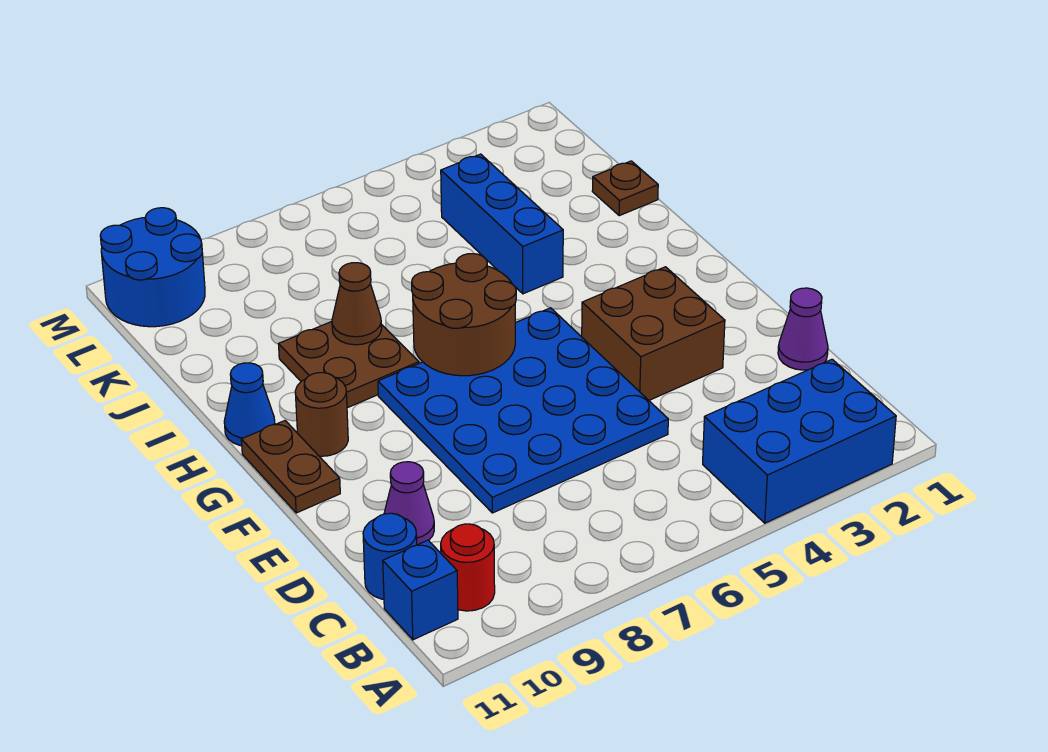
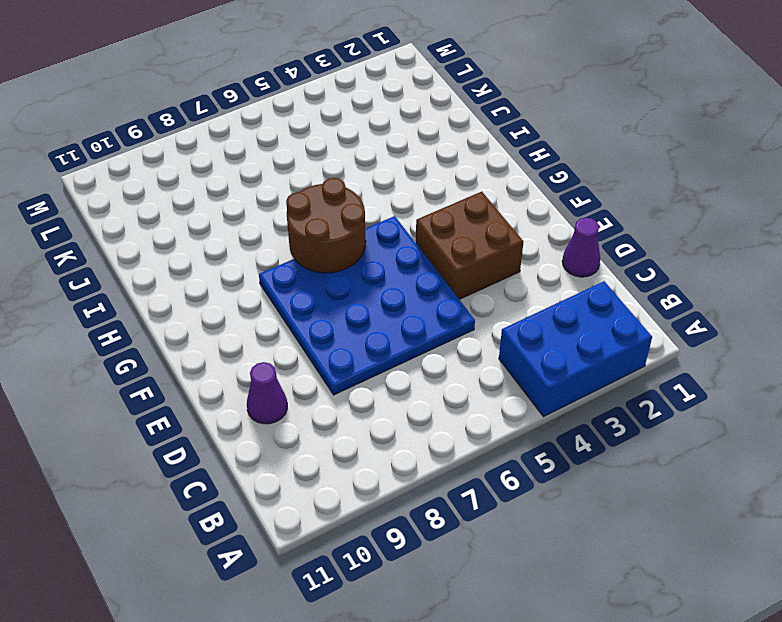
none -> red round brick B10 level 1
none -> blue brick B11 level 1
none -> blue round brick C11 level 1

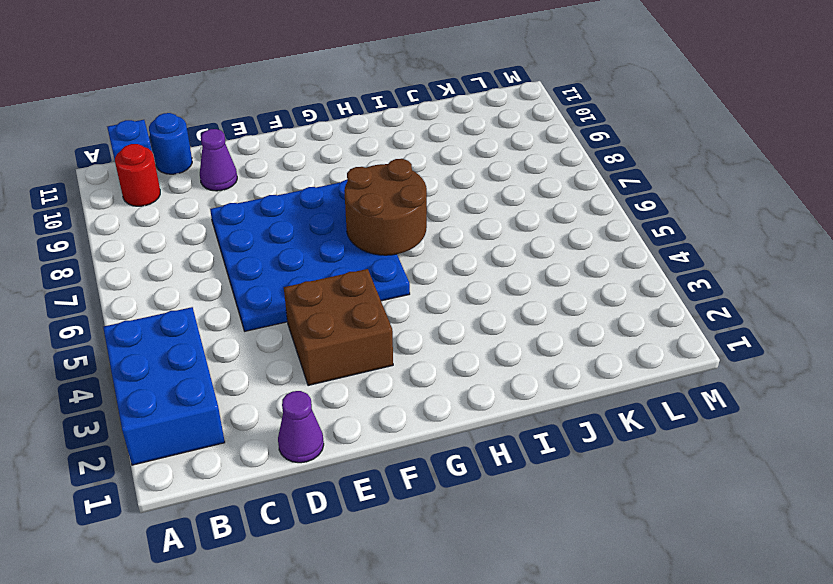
none -> brown plate F11:G11 level 1
none -> brown round brick G10 level 1
none -> brown plate H8:I9 level 1

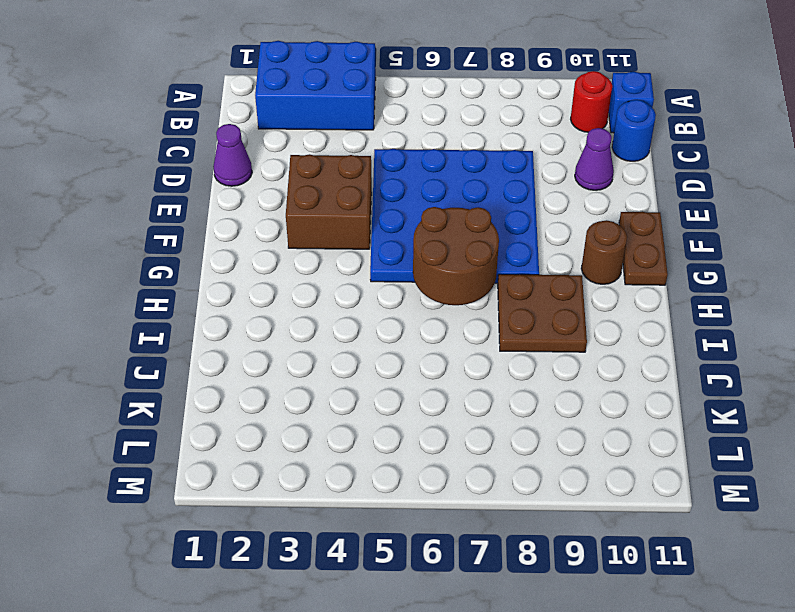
none -> blue cone H11 level 1
none -> blue brick I4:K4 level 1
none -> brown plate J1 level 1

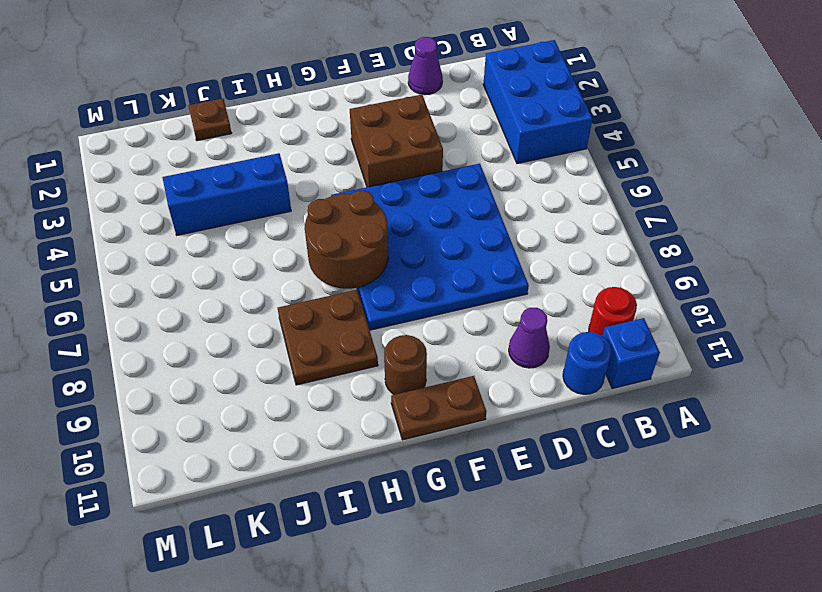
none -> blue cone H11 level 1
none -> blue round brick L10:M11 level 1
none -> brown cone I8 level 2

